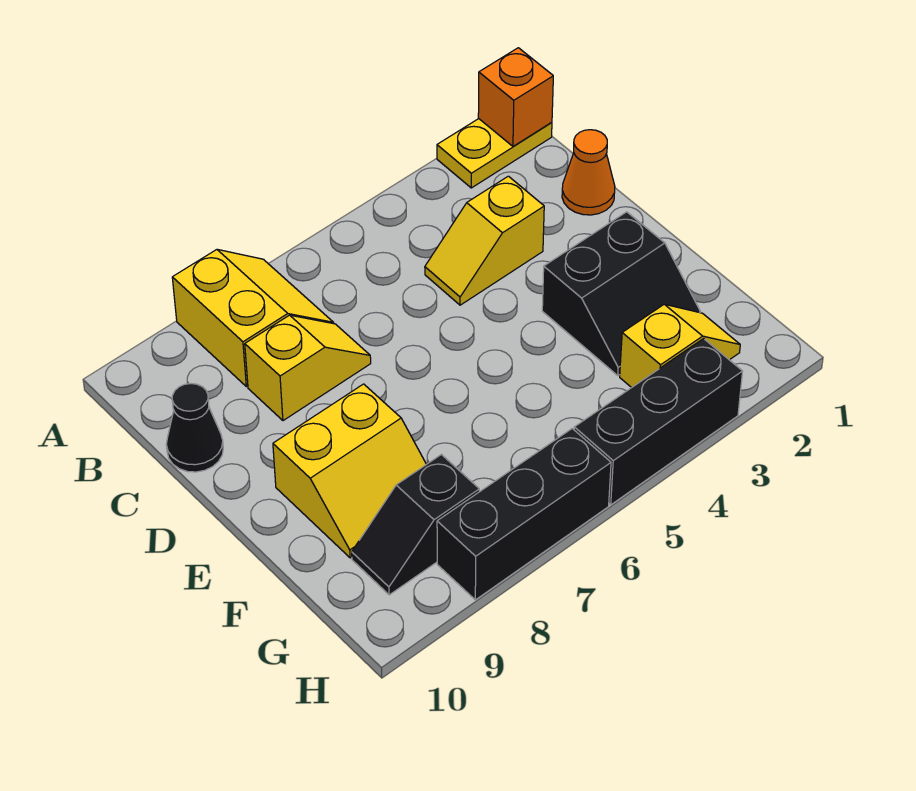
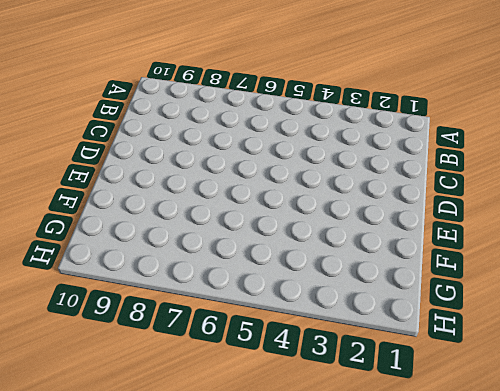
none -> yellow plate A1:A2 level 1
none -> yellow slope A7:B8 level 1 top 8
none -> orange cone C1 level 1

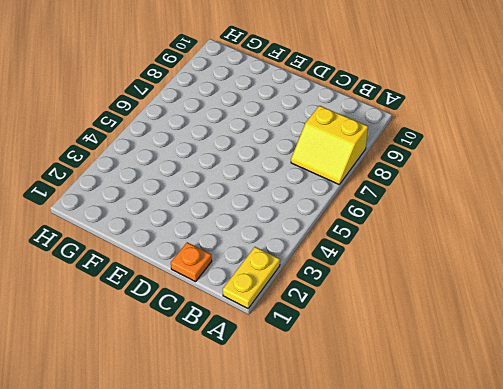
orange plate C1 level 1 -> orange cone C1 level 1
none -> yellow slope C3:C4 level 1 top 3
none -> yellow slope C7:C8 level 1 top 8
none -> black cone C10 level 1

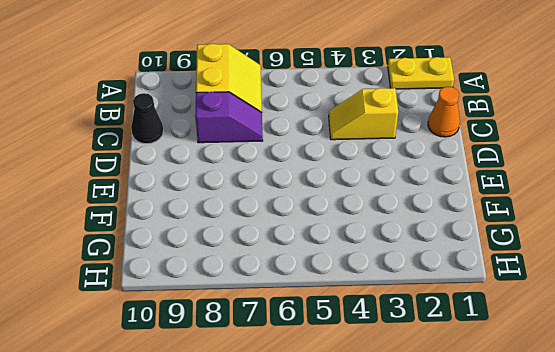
purple slope C7:C8 level 1 top 8 -> yellow slope C7:C8 level 1 top 8
none -> black slope E2:F3 level 1 top E
none -> yellow slope E8:F9 level 1 top E
none -> yellow slope G2:G3 level 1 top 3

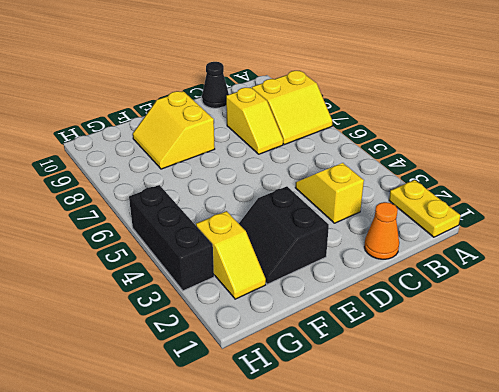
none -> black slope G8:G9 level 1 top 8
none -> black brick H6:H8 level 1
none -> orange brick A1 level 2

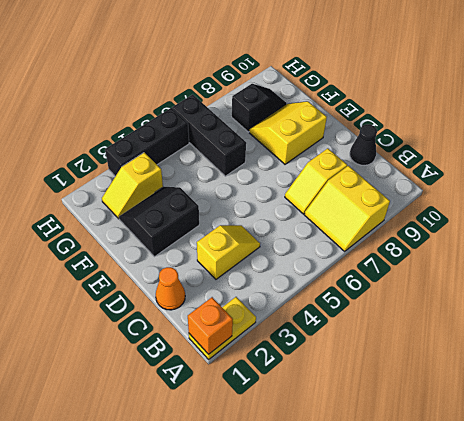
black brick F6:H6 level 1 -> black brick H6:H8 level 1

